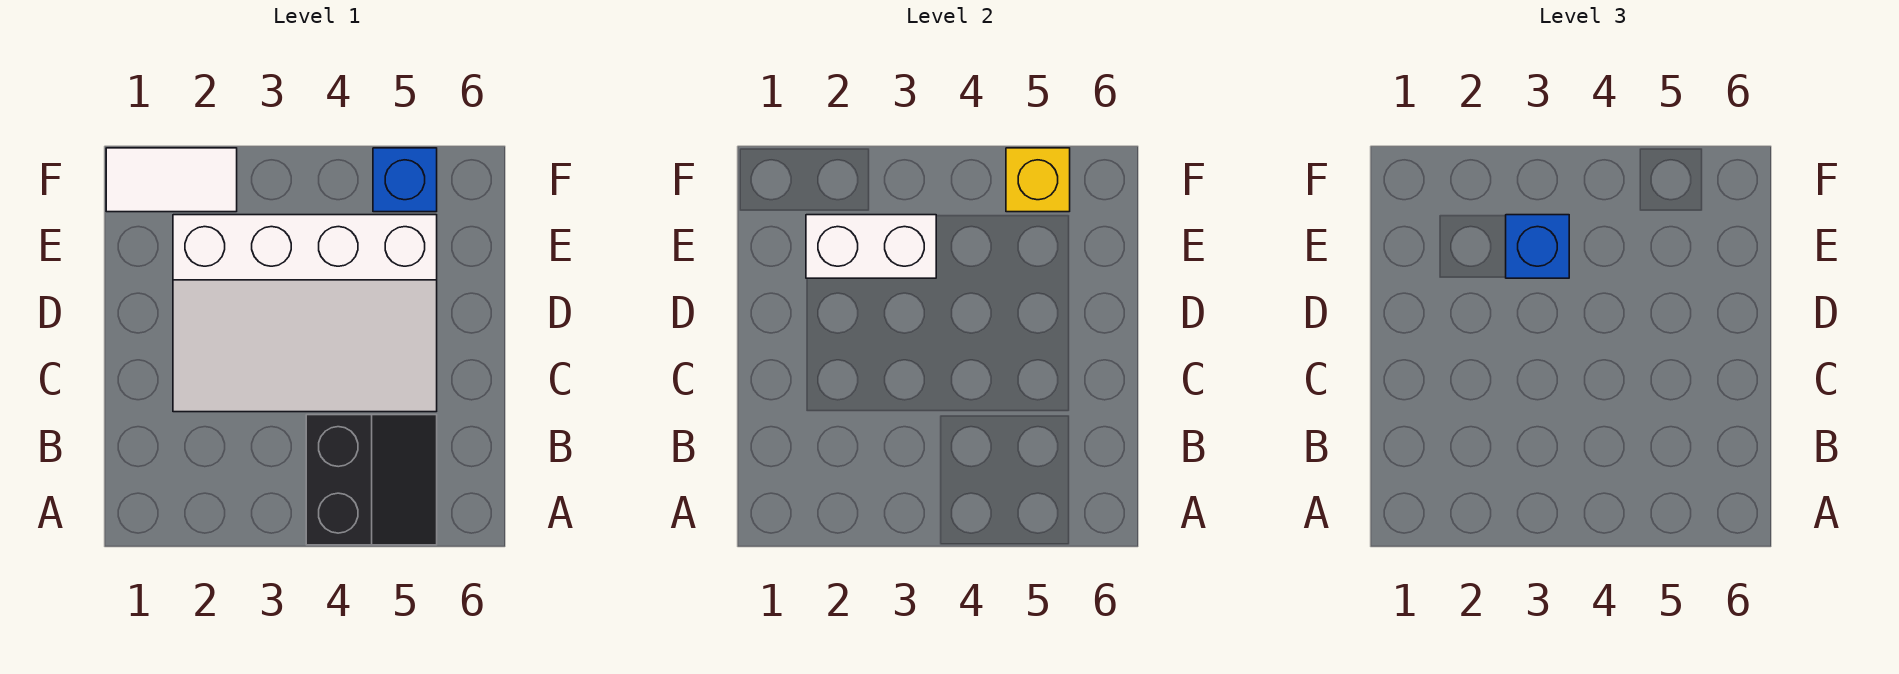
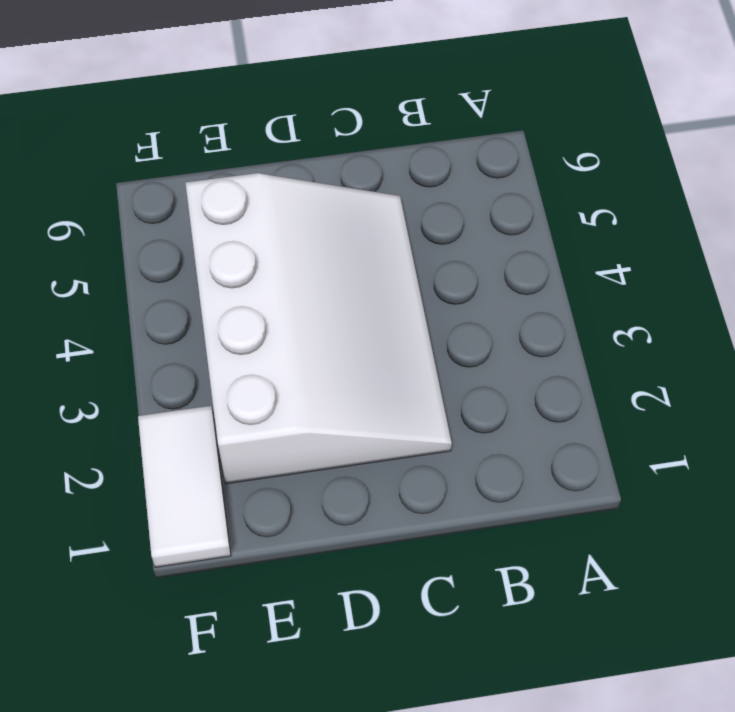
none -> black slope A4:B5 level 1 top 4
none -> blue brick F5 level 1

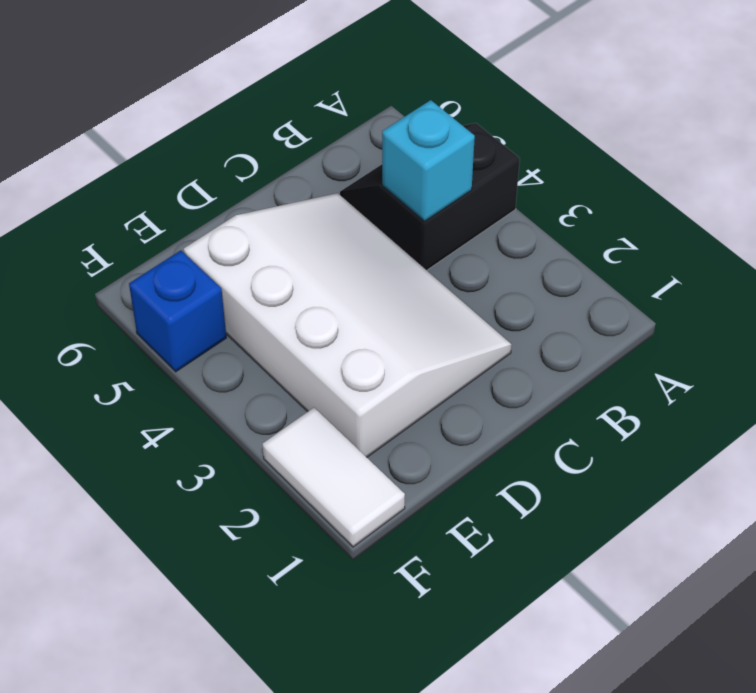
cyan brick B4 level 2 -> none
none -> white brick E2:E3 level 2
none -> yellow brick F5 level 2

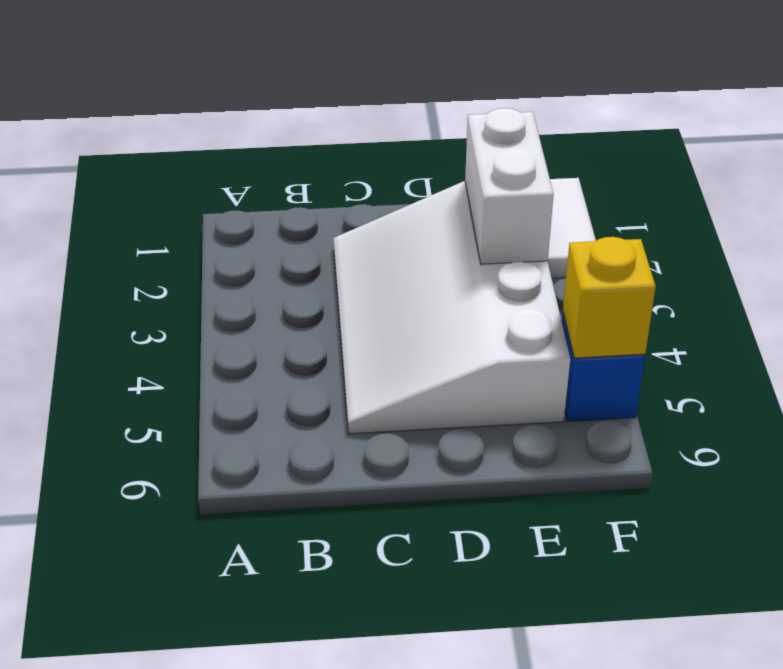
none -> black slope A4:B5 level 1 top 4
none -> blue brick E3 level 3

